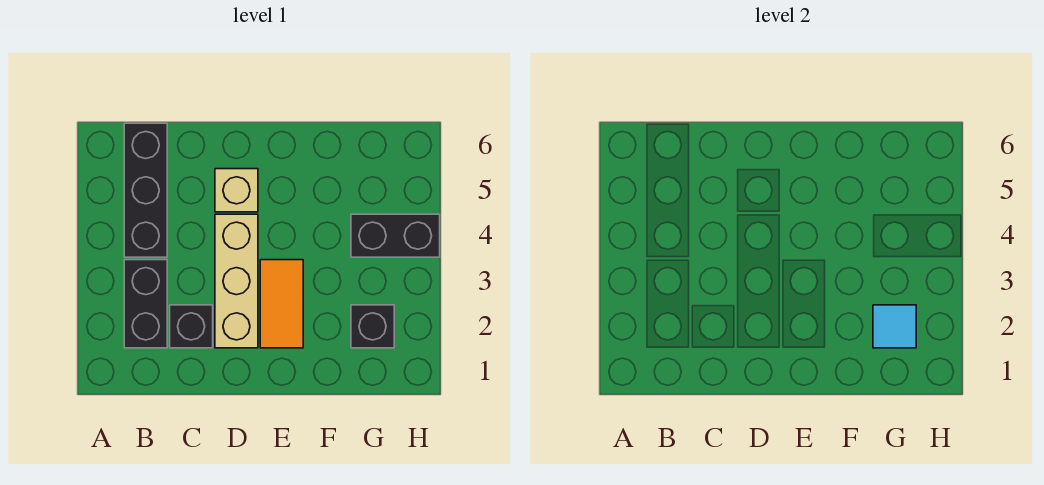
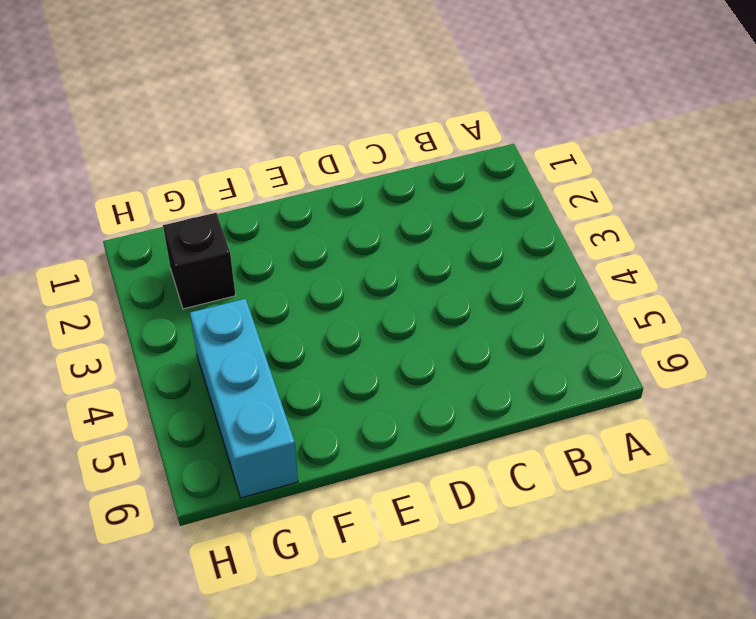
cyan brick G4:G6 level 1 -> black brick G4:H4 level 1
none -> black brick B2:B3 level 1
none -> black brick B4:B6 level 1

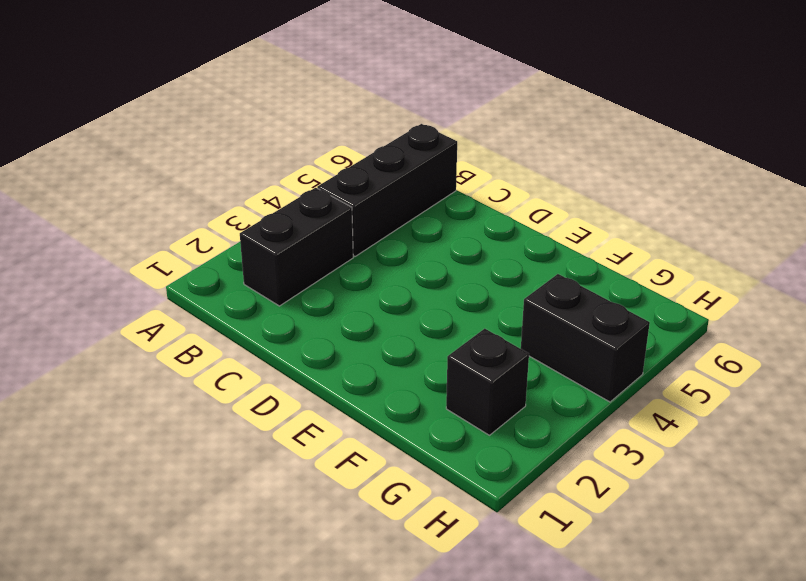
none -> black brick C2 level 1
none -> tan brick D2:D4 level 1

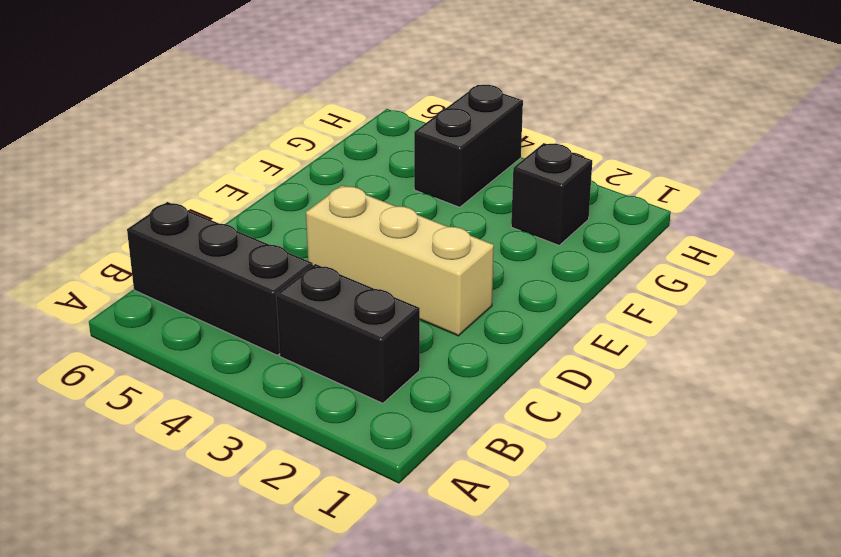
none -> black brick C2 level 1
none -> tan brick D5 level 1

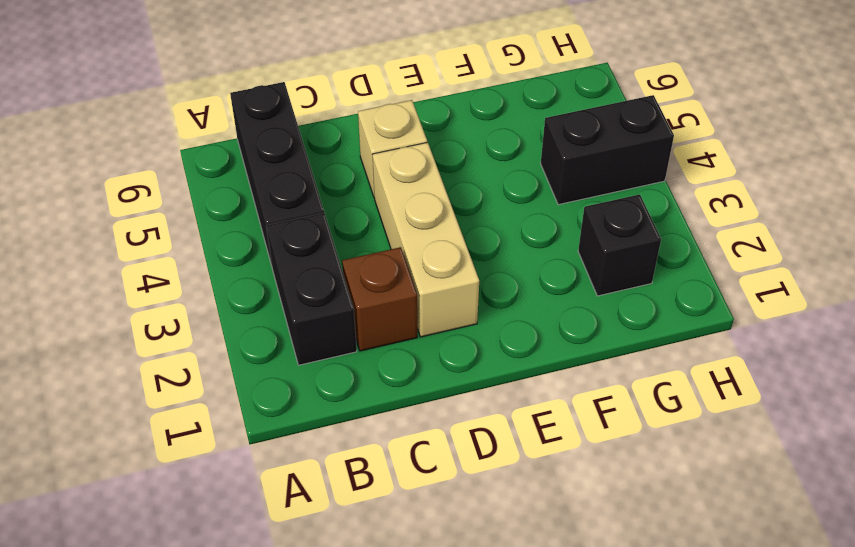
brown brick C2 level 1 -> black brick C2 level 1
none -> orange tile E2:E3 level 1
none -> cyan tile G2 level 2

